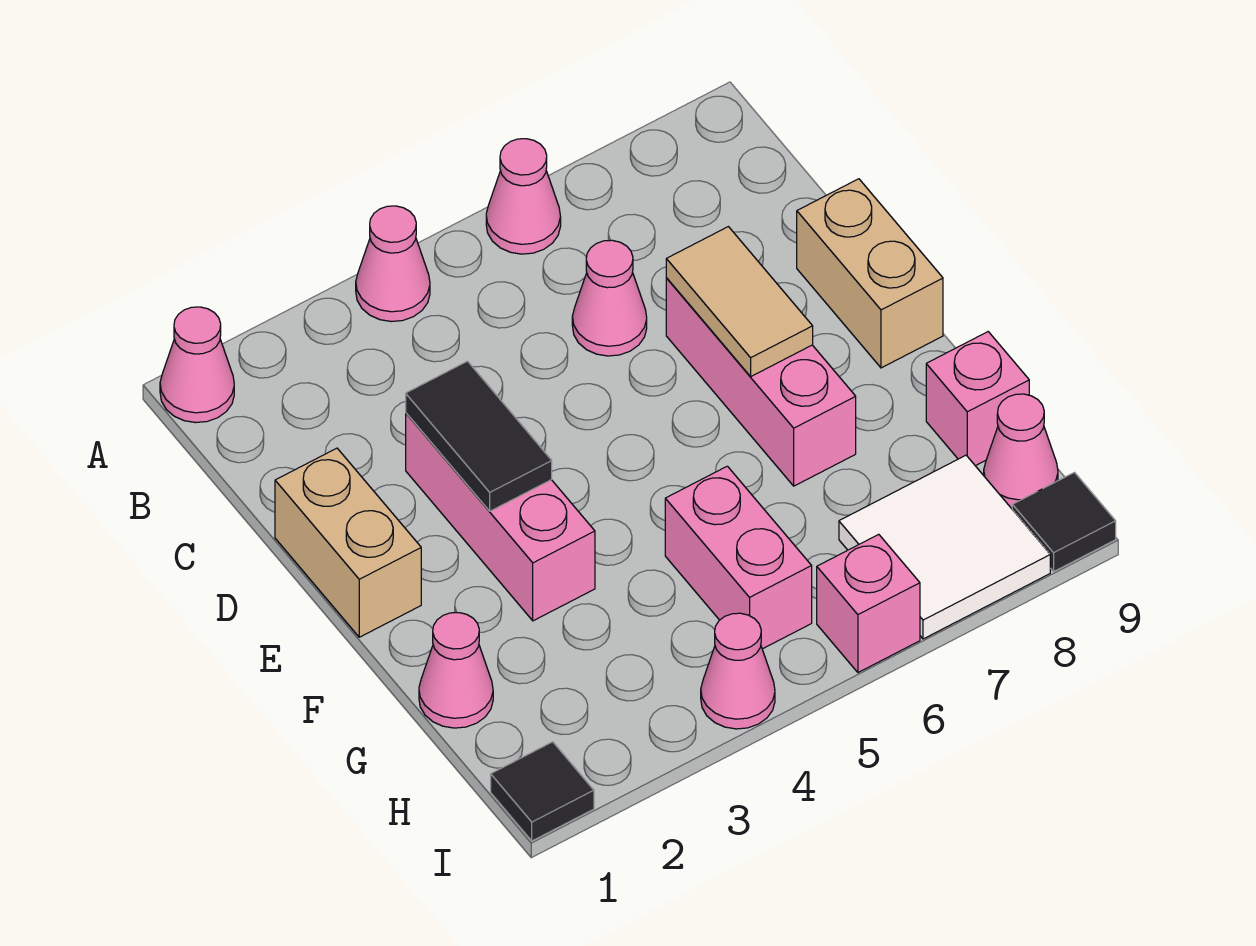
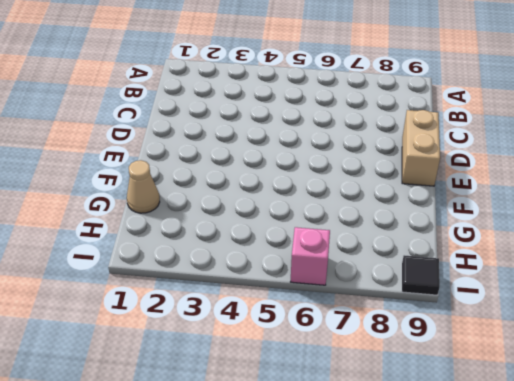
tan cone G1 level 1 -> pink cone G1 level 1
none -> pink cone A1 level 1
none -> pink cone A4 level 1
none -> pink cone A6 level 1

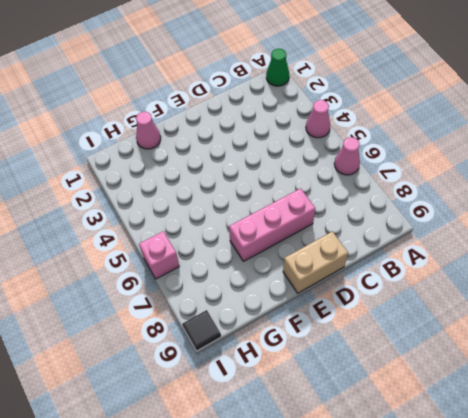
green cone A1 level 1 -> pink cone A1 level 1
none -> pink cone C6 level 1
none -> tan brick D1:E1 level 1
none -> pink brick D3:F3 level 1

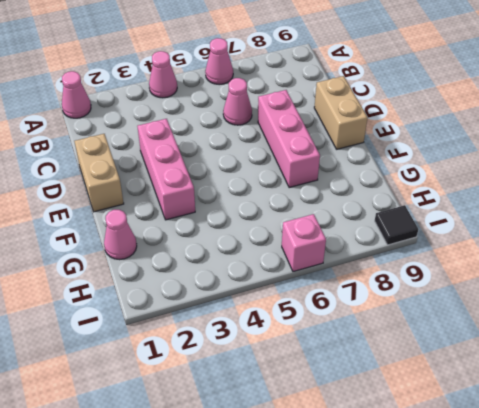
none -> pink brick G5:H5 level 1
none -> pink brick G9 level 1
none -> white tile H7:I8 level 1

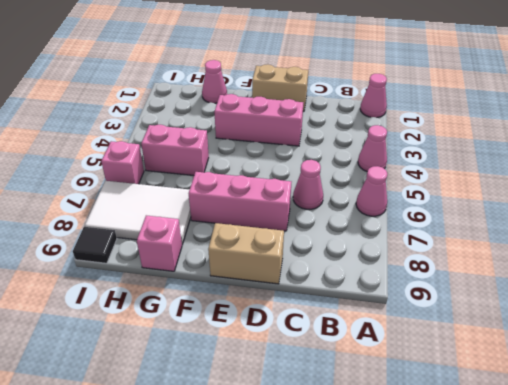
white tile G7:I8 level 1 -> white tile H7:I8 level 1
none -> pink cone H9 level 1
none -> black tile I1 level 1
none -> pink cone I4 level 1

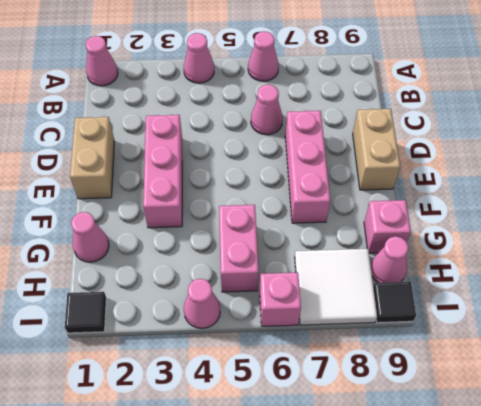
none -> black tile D3:E3 level 2
none -> tan tile D7:E7 level 2

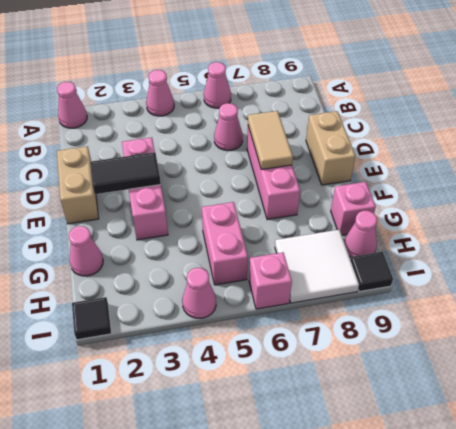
black tile E2:E3 level 2 -> black tile D3:E3 level 2

